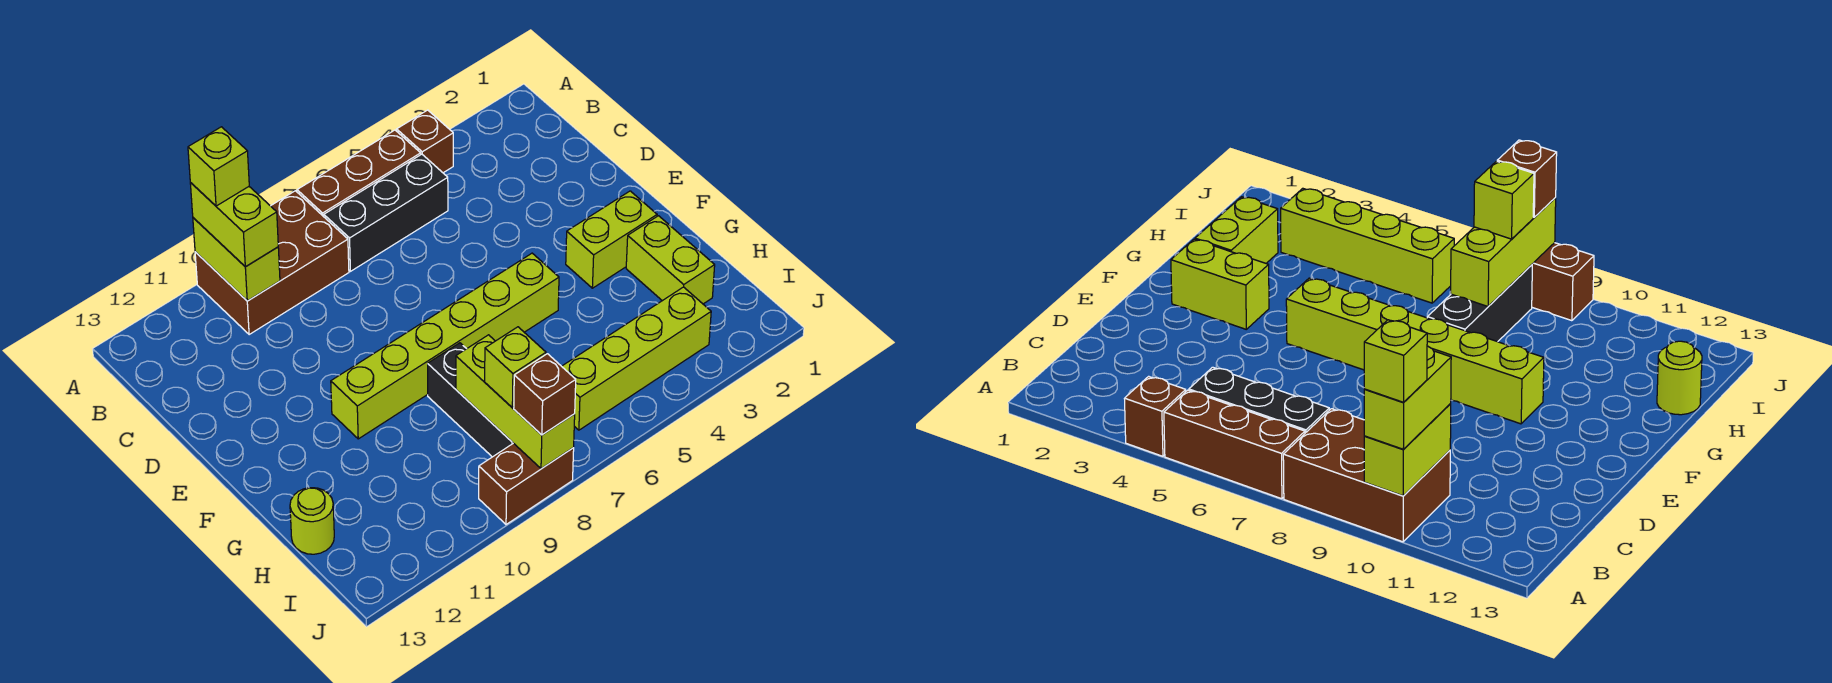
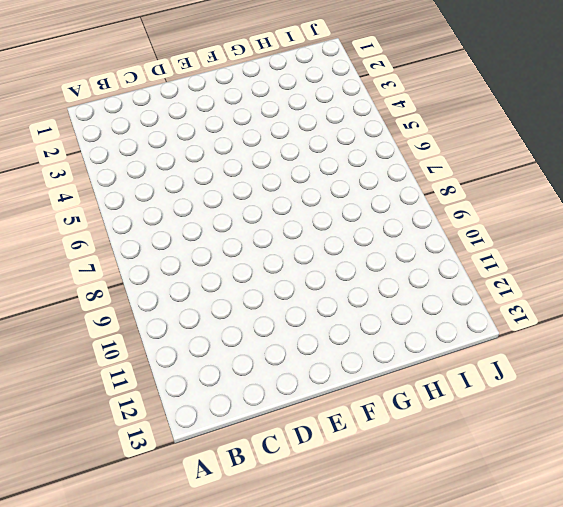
none -> brown brick A4 level 1
none -> brown brick A5:A7 level 1
none -> brown brick A8:B10 level 1

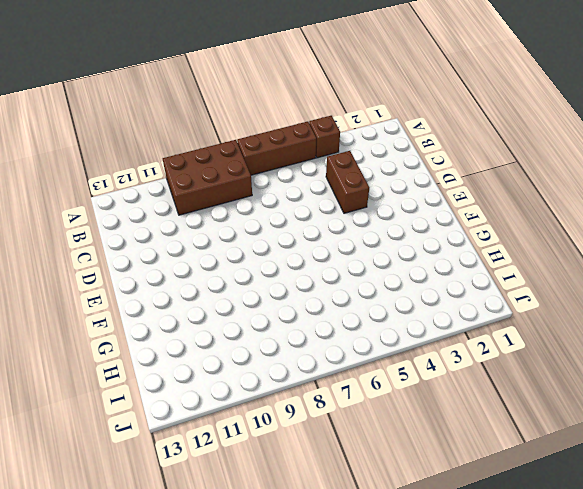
brown brick C4:D4 level 1 -> brown brick J8:J9 level 1
none -> black brick B5:B7 level 1
none -> lime brick F2:F3 level 1
none -> lime brick F5:F10 level 1

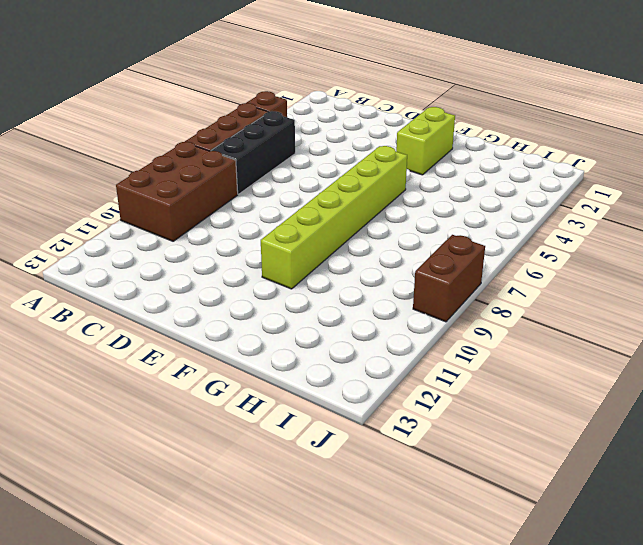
none -> lime brick G2:H2 level 1
none -> black brick G8:I8 level 1
none -> lime round brick H13 level 1

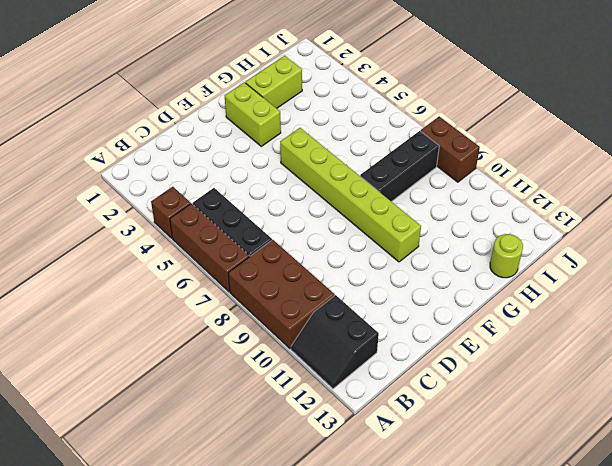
black slope A11:B12 level 1 top B -> none
none -> lime brick I3:I6 level 1
none -> lime brick A10:B10 level 2
none -> lime brick H8:J8 level 2

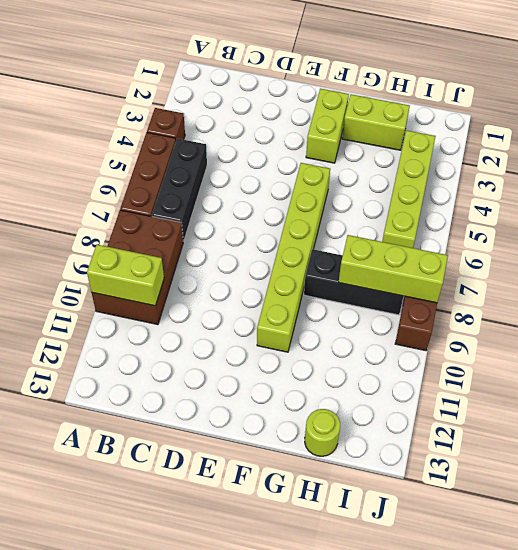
none -> lime brick A10:B10 level 3
none -> lime brick I8 level 3
none -> brown brick J8 level 3

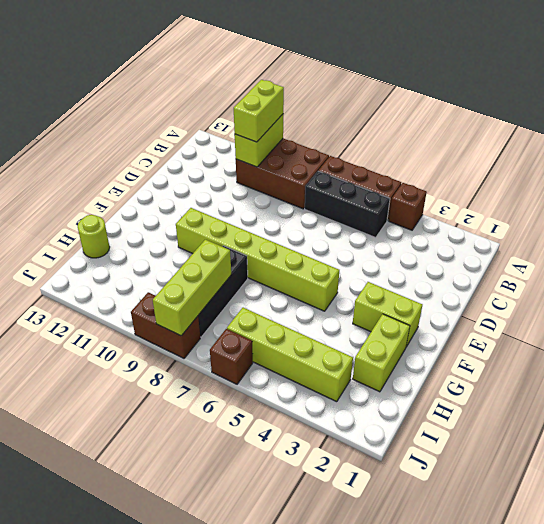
brown brick J6 level 1 -> brown brick J8 level 3
none -> lime brick I8 level 3
none -> lime brick A10 level 4

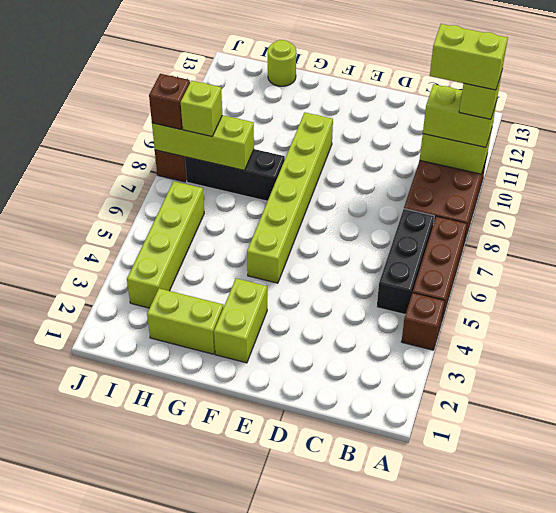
lime brick A10:B10 level 5 -> none

